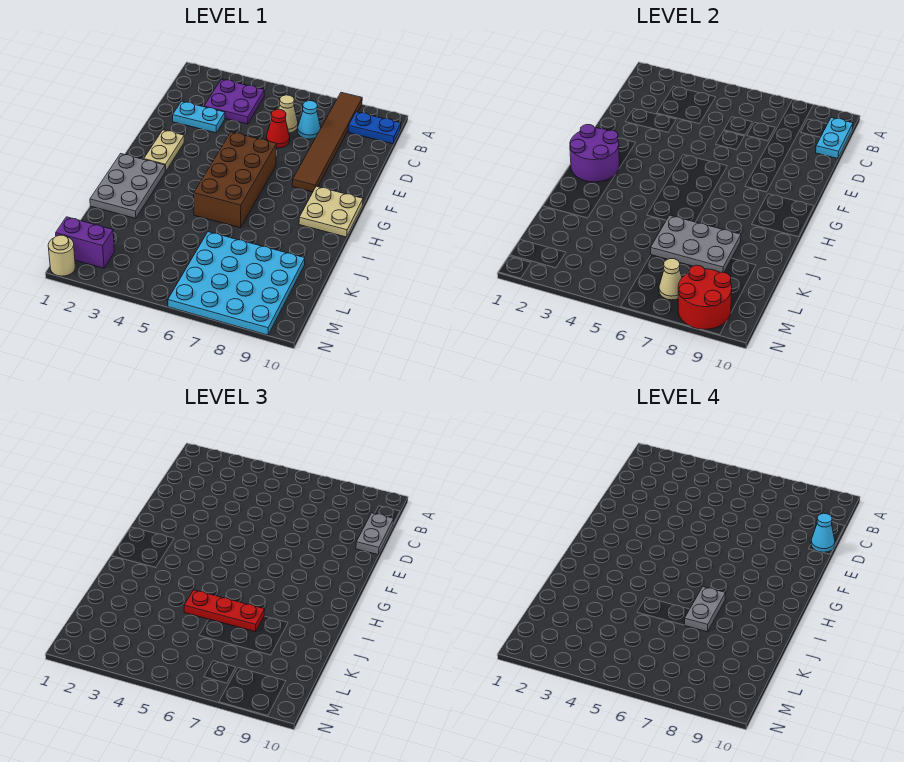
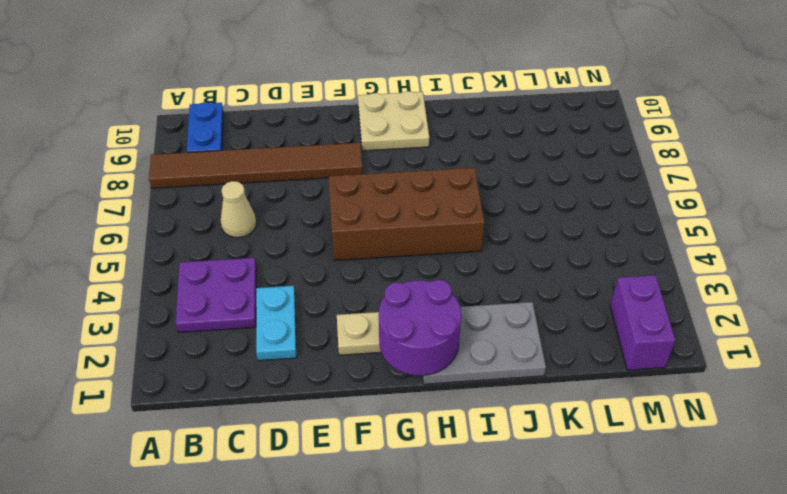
none -> cyan cone C7 level 1
none -> red cone D6 level 1
none -> cyan plate K6:N9 level 1

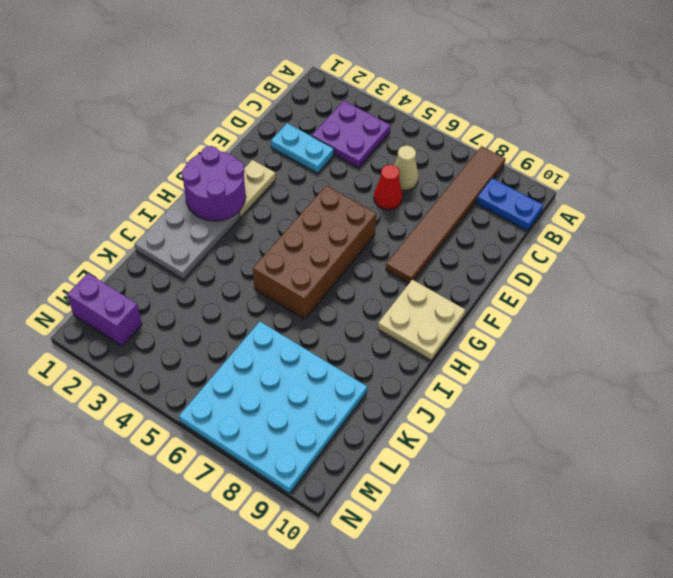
none -> cyan cone C7 level 1
none -> tan round brick N1 level 1
none -> cyan plate B10:C10 level 2

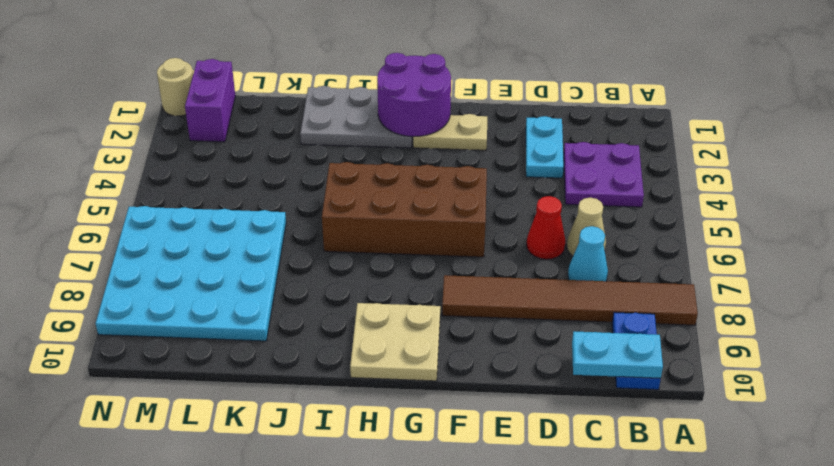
none -> grey plate J6:K8 level 2
none -> tan cone M7 level 2
none -> red round brick M8:N9 level 2

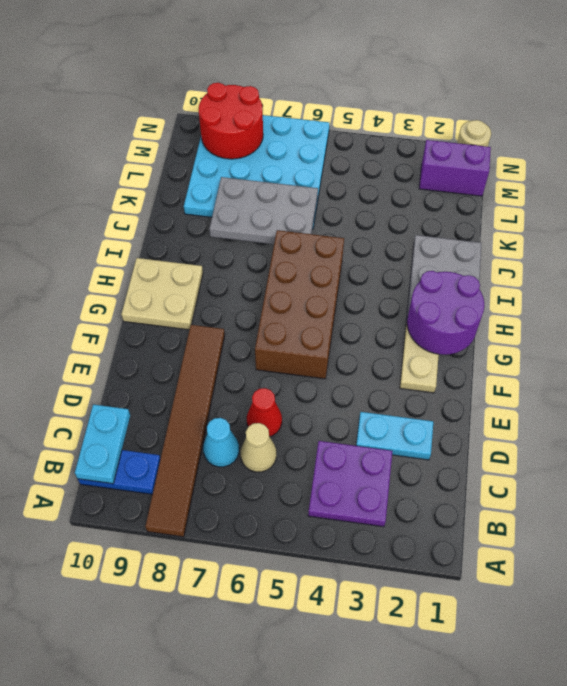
none -> tan cone M7 level 2
none -> grey plate C10:D10 level 3
none -> red plate J5:J7 level 3

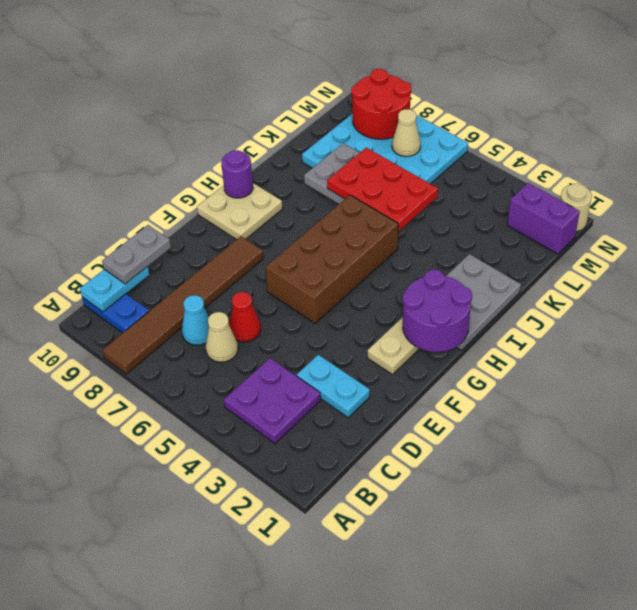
purple round brick H10 level 2 -> none
red plate J5:K7 level 3 -> red plate J5:J7 level 3
none -> cyan cone D10 level 4
none -> grey plate I7:J7 level 4

